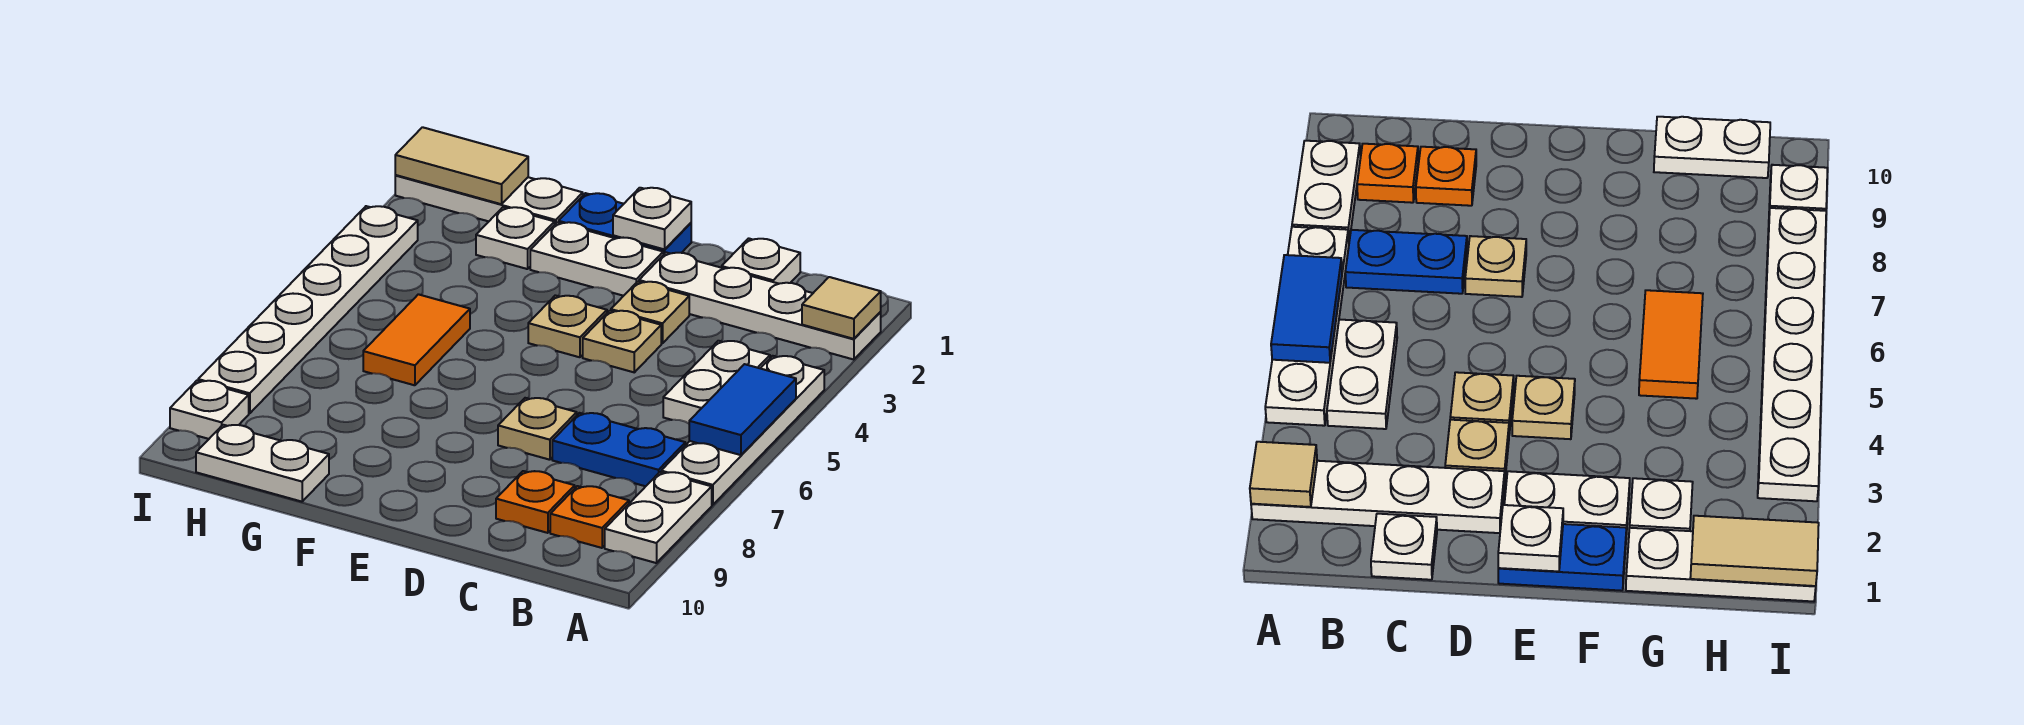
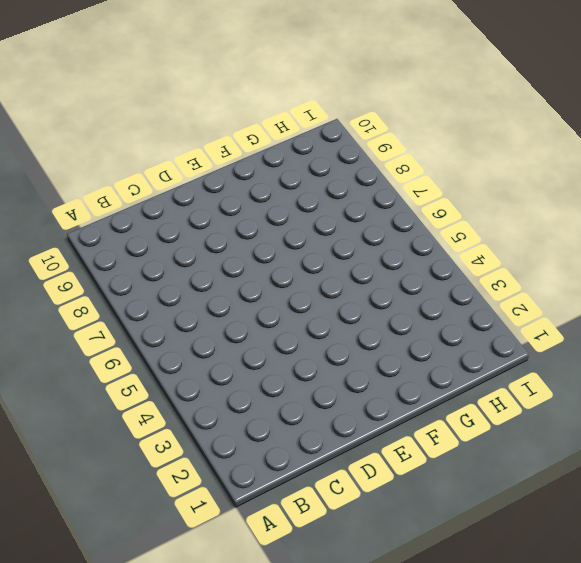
none -> white plate A2:D2 level 1
none -> white plate A4:A7 level 1
none -> white plate A8:A9 level 1

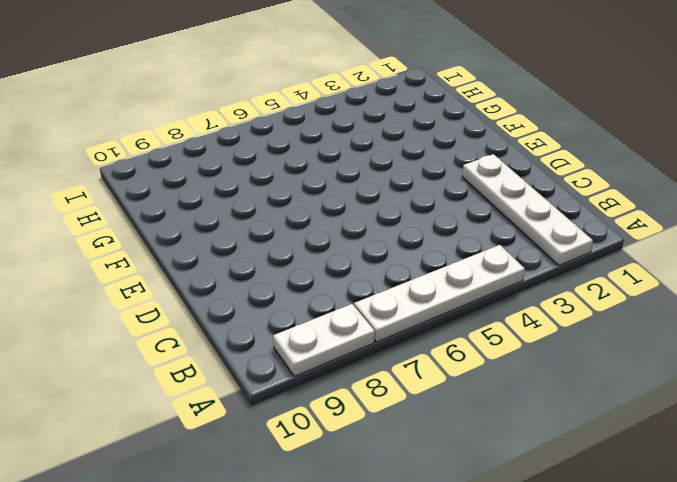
none -> white plate B4:B5 level 1
none -> blue plate B7:C7 level 1
none -> orange plate B9 level 1

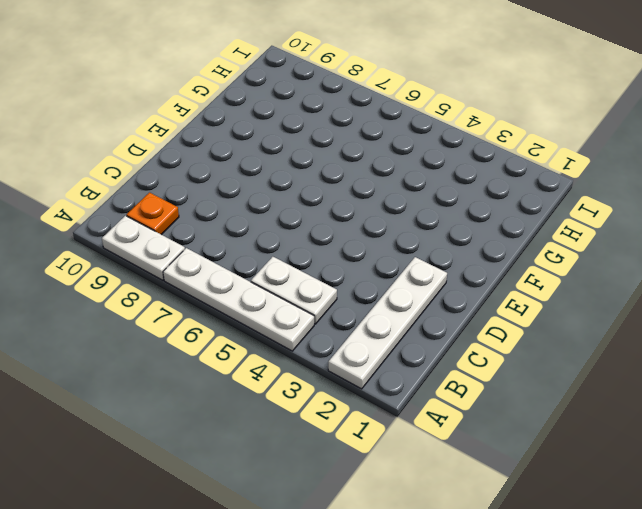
none -> blue plate B7:C7 level 1
none -> white plate C1 level 1
none -> orange plate C9 level 1

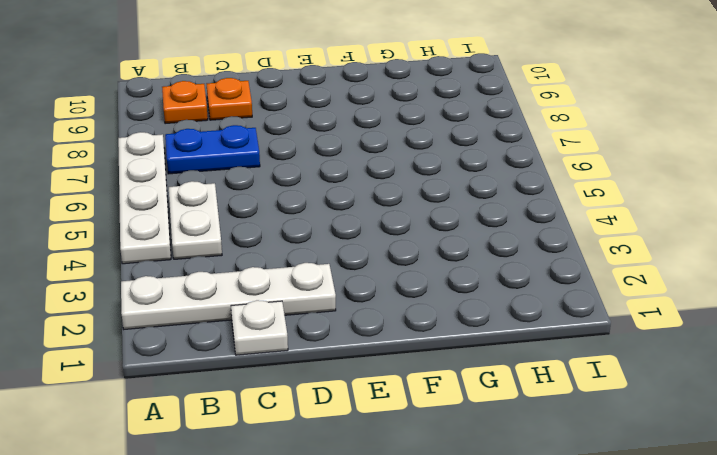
none -> white plate A8:A9 level 1
none -> tan plate D3 level 1
none -> tan plate D4 level 1

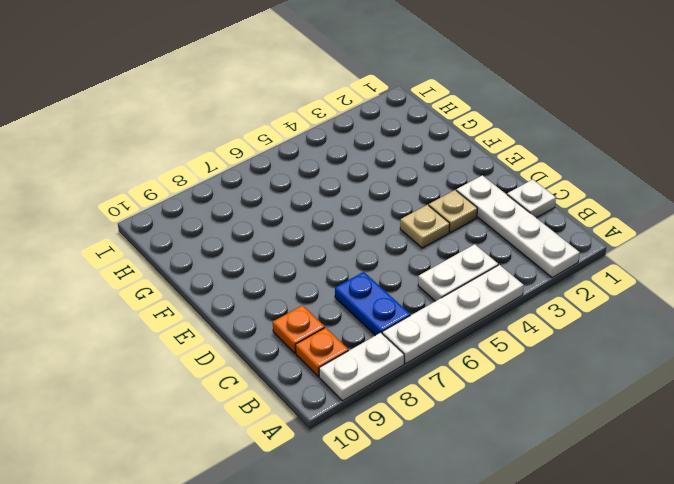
none -> tan plate D7 level 1
none -> blue plate E1:F1 level 1
none -> white plate E2:F2 level 1

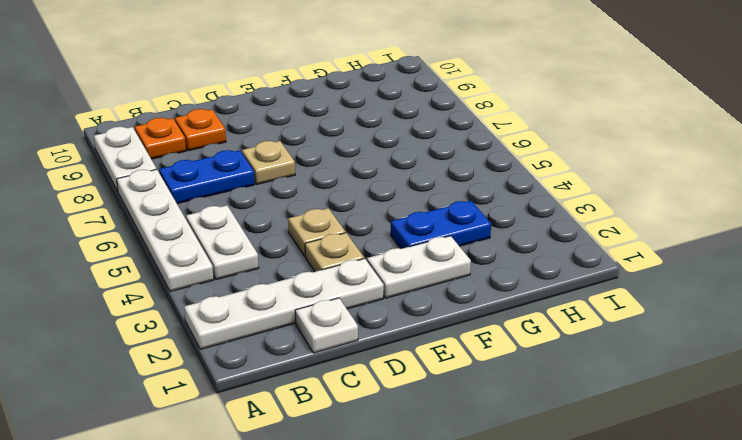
blue plate F3:G3 level 1 -> blue plate E1:F1 level 1
none -> tan plate E4 level 1
none -> white plate G1:I1 level 1
none -> white plate G2 level 1

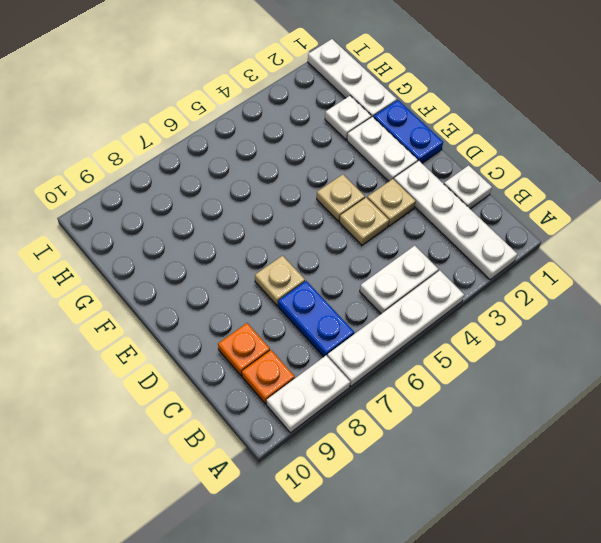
none -> orange tile G5:G6 level 1
none -> white plate G10:H10 level 1
none -> white plate I3:I8 level 1

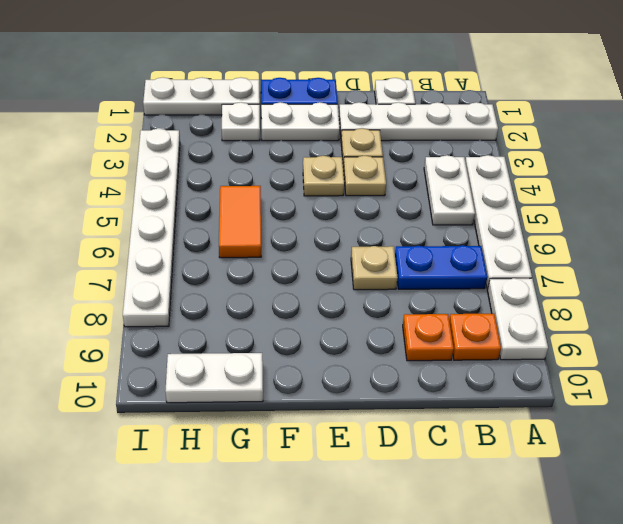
none -> white plate I9 level 1
none -> tan tile A2 level 2
none -> blue tile A5:A6 level 2

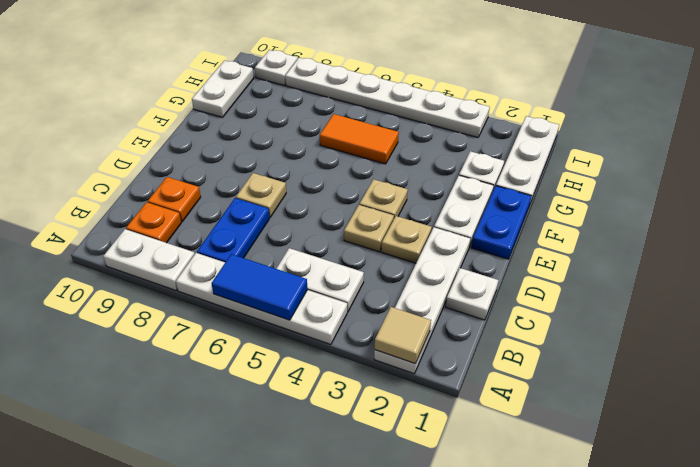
none -> white plate E1 level 2
none -> tan tile H1:I1 level 2

